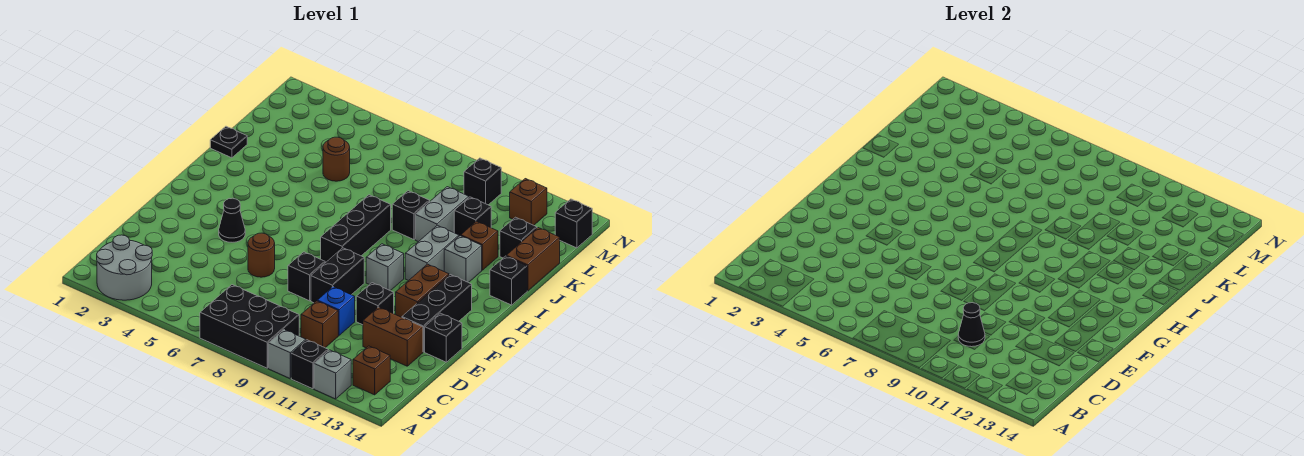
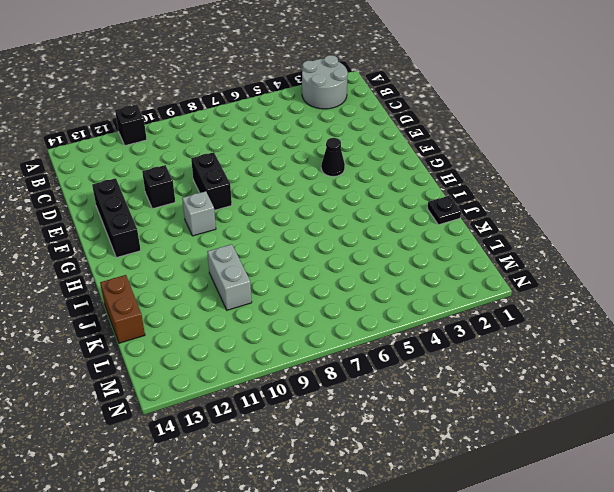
none -> black brick A7:B9 level 1
none -> grey brick A10 level 1
none -> grey brick A12 level 1
none -> brown brick B13 level 1

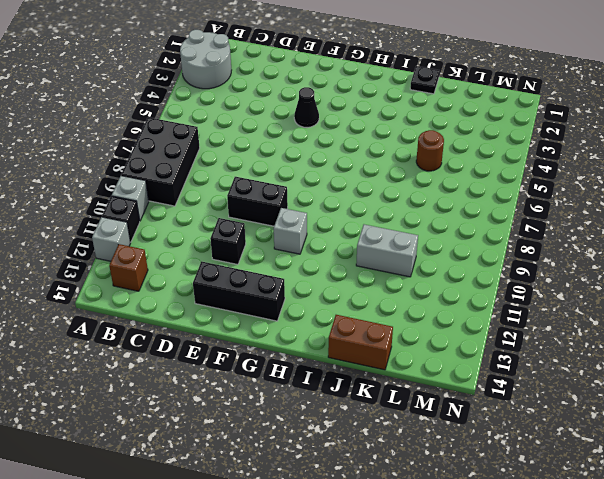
none -> brown brick C10 level 1
none -> blue brick D10 level 1
none -> brown brick D12:D13 level 1
none -> brown round brick E6 level 1

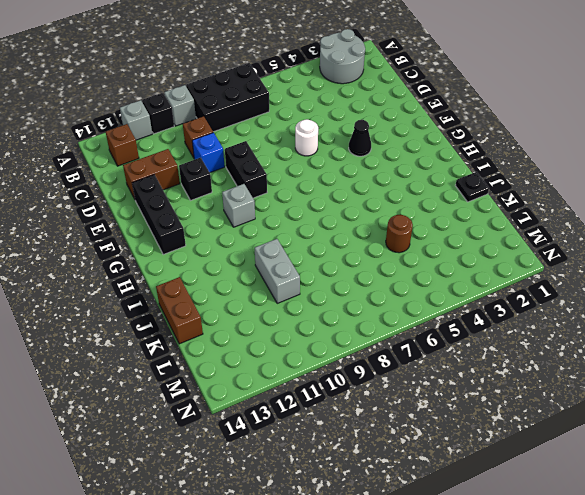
white round brick E6 level 1 -> brown round brick E6 level 1
none -> black brick E8 level 1
none -> black brick E14 level 1
none -> brown brick F12:G12 level 1
none -> black brick G8:I8 level 1

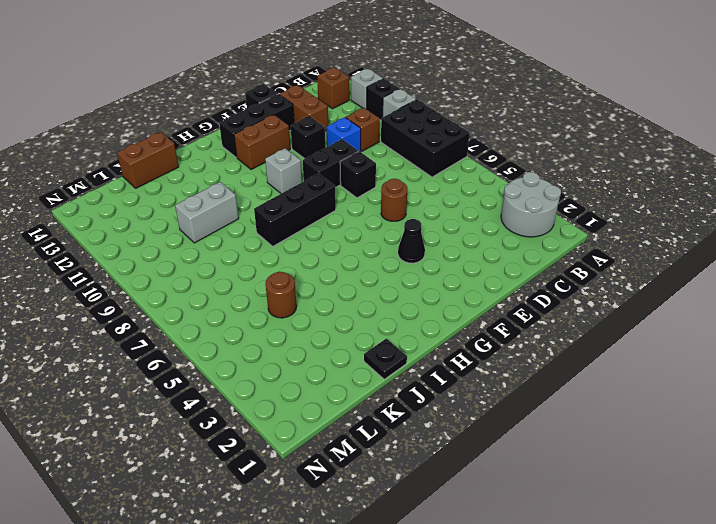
none -> grey brick H11:I11 level 1
none -> grey brick I12 level 1
none -> black brick I14 level 1
none -> black brick J9 level 1

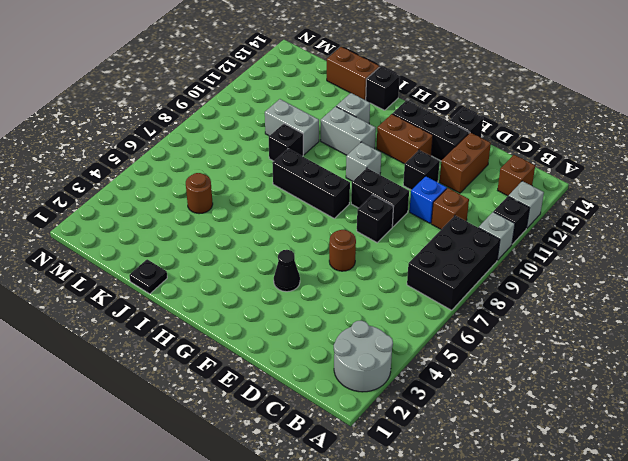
none -> brown brick J12 level 1
none -> black brick K11 level 1
none -> black brick K13 level 1
none -> black brick M10 level 1

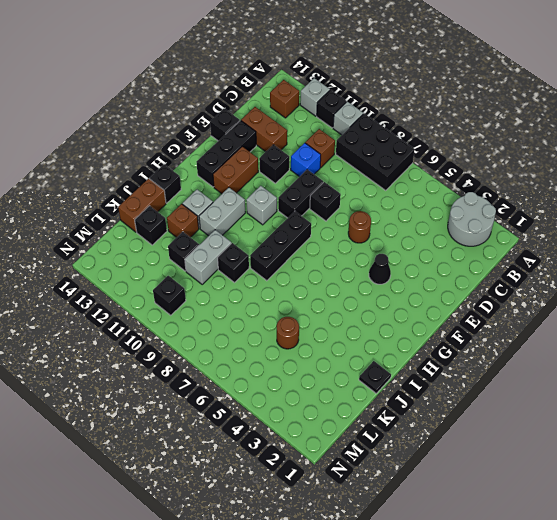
none -> brown brick M12 level 1
none -> black brick M14 level 1
none -> black cone C10 level 2

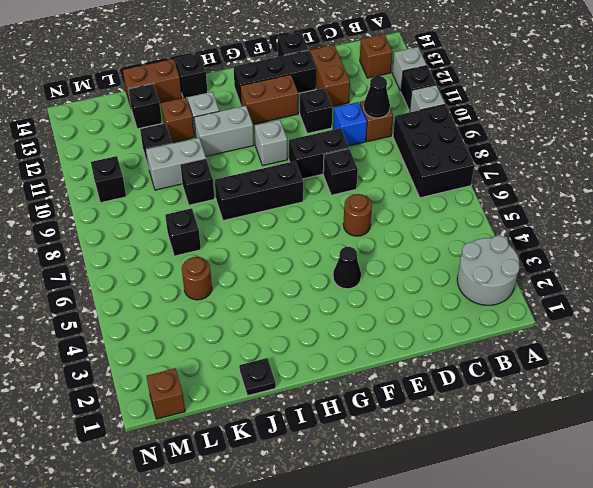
black brick K7 level 1 -> black brick M14 level 1
brown brick M1 level 1 -> brown brick M12 level 1

